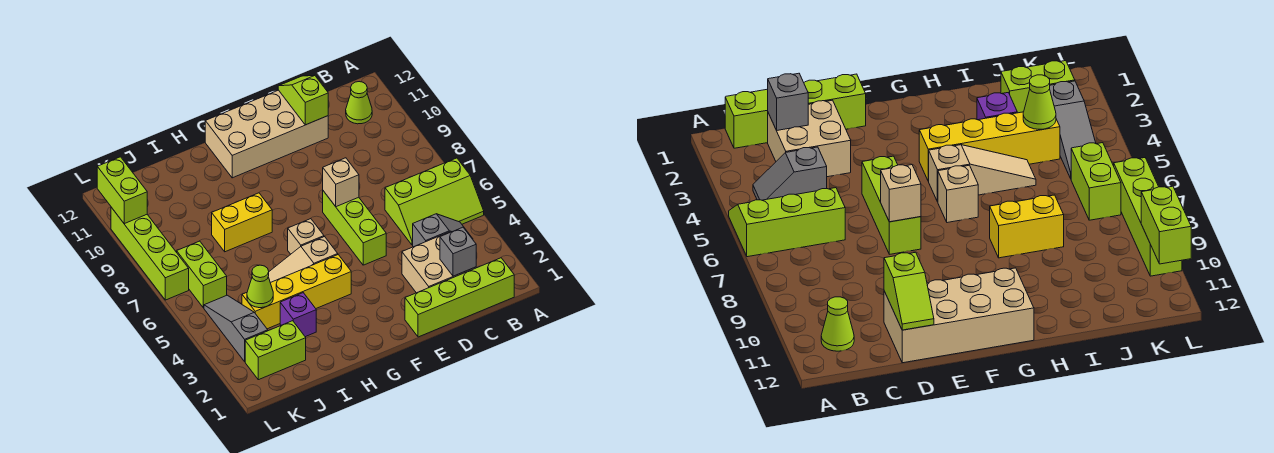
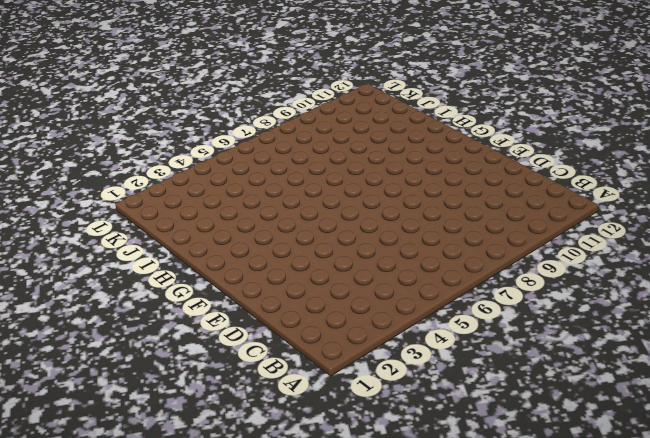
none -> lime slope A5:C6 level 1 top 6
none -> lime brick B1:E1 level 1
none -> grey slope B4:C4 level 1 top C

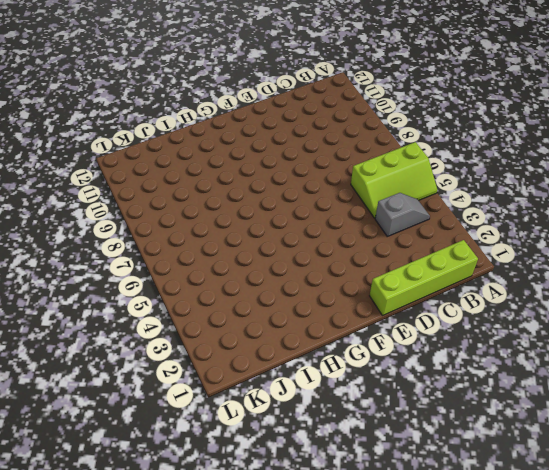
none -> lime cone B11 level 1
none -> tan brick C2:D3 level 1
none -> tan brick D11:G12 level 1

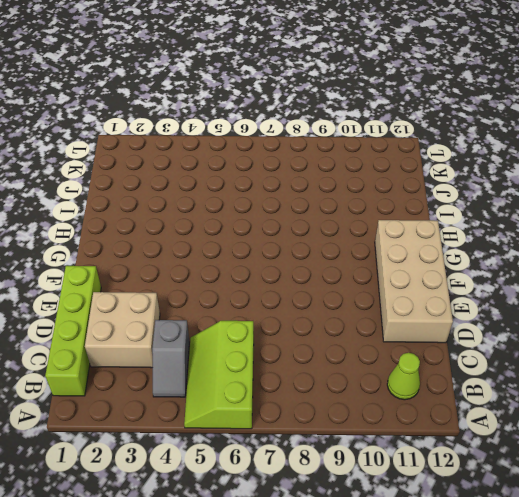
none -> lime brick E5:E7 level 1
none -> yellow brick G4:J4 level 1
none -> tan slope G5:I5 level 1 top G

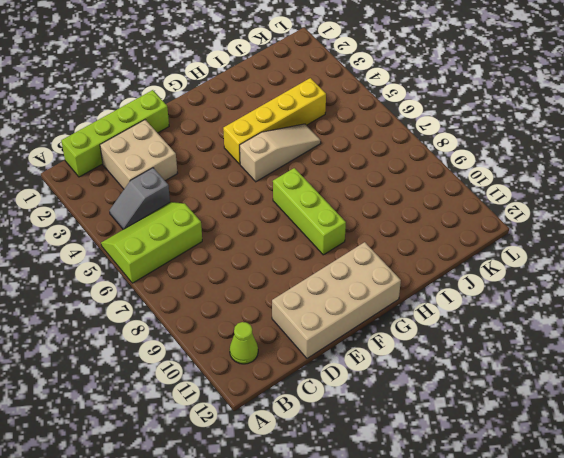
lime brick G7:G9 level 1 -> lime brick E5:E7 level 1
none -> tan brick G6 level 1
none -> yellow brick H8:I8 level 1
none -> purple brick I3 level 1

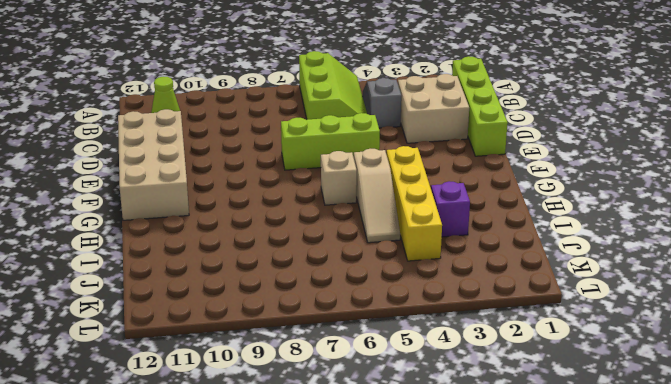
none -> yellow brick H8:I8 level 1
none -> lime brick J2:K2 level 1
none -> grey slope K3:K5 level 1 top 3

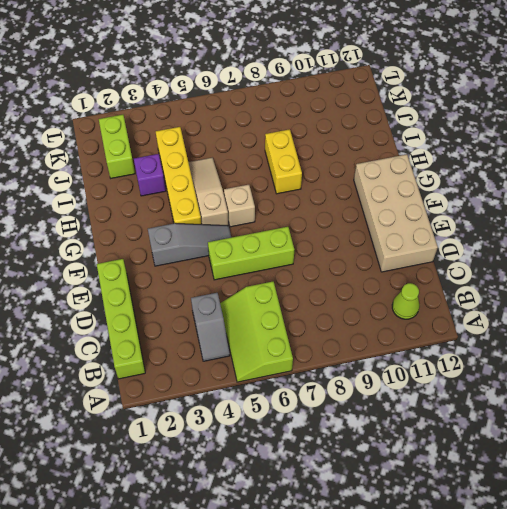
grey slope F3:F5 level 1 top 3 -> grey slope K3:K5 level 1 top 3
none -> tan brick C2:D3 level 1
none -> lime brick K6:K7 level 1
none -> lime brick L7:L10 level 1

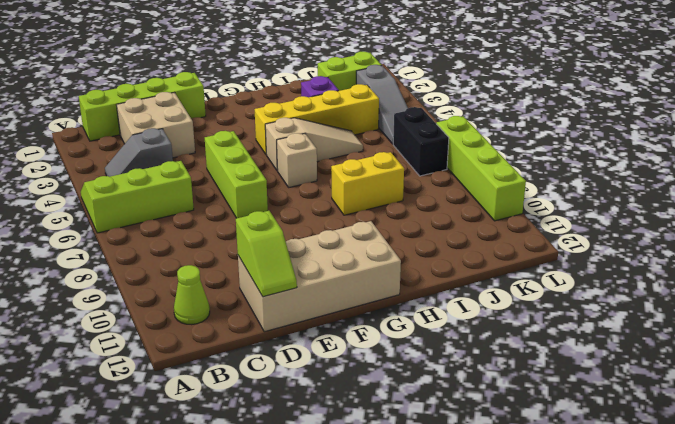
black brick K6:K7 level 1 -> lime brick K6:K7 level 1
none -> grey brick C2 level 2
none -> tan brick E7 level 2
none -> lime cone J4 level 2

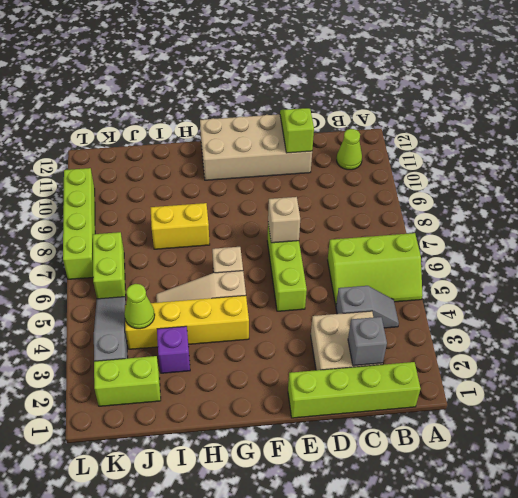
none -> lime brick L10:L11 level 2

